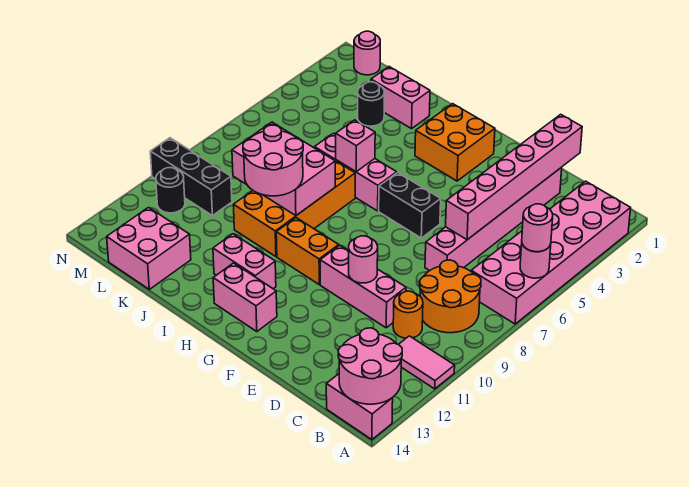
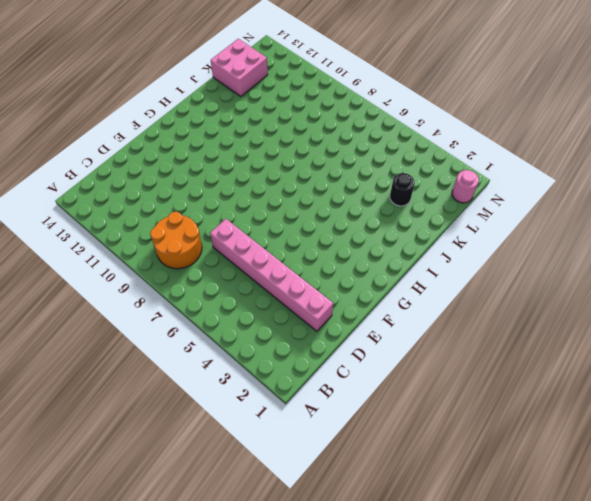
none -> pink brick A2:B7 level 1
none -> pink tile A11:B11 level 1
none -> pink brick A14:B14 level 1

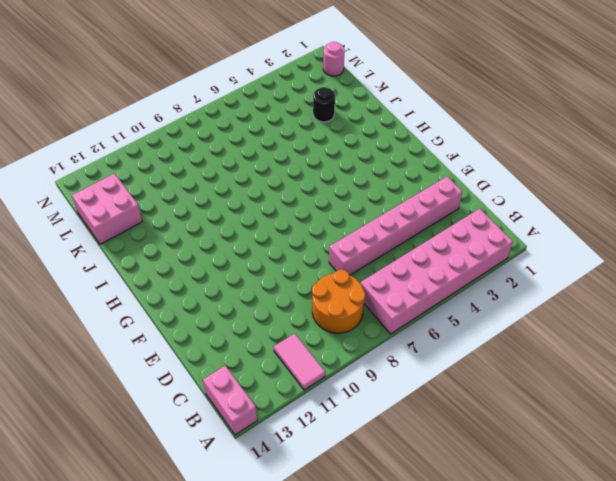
none -> orange round brick C10 level 1
none -> pink brick D10:F10 level 1
none -> black brick F6:G6 level 1

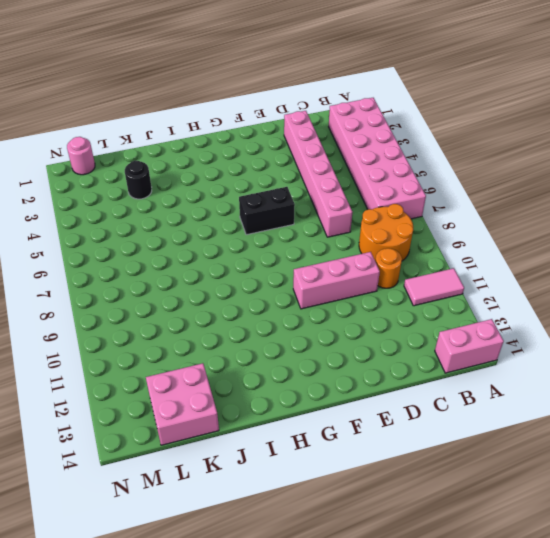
none -> orange brick G2:H3 level 1
none -> orange brick G10:H10 level 1
none -> pink brick G13:H13 level 1

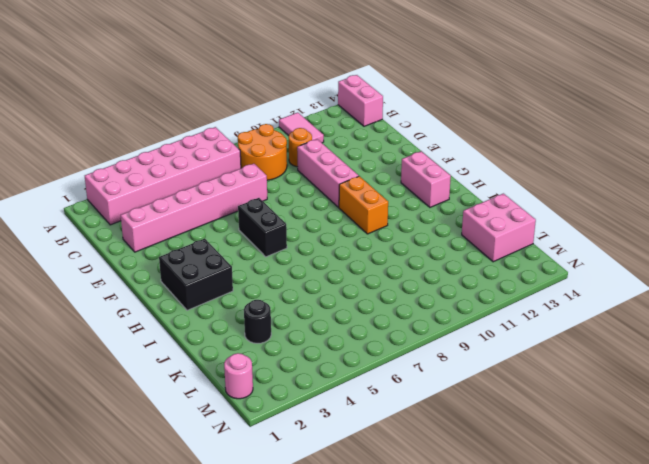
black brick G2:H3 level 1 -> orange brick G2:H3 level 1
none -> pink brick H6:J6 level 1
none -> pink brick H12:I12 level 1
none -> orange brick I7:J10 level 1

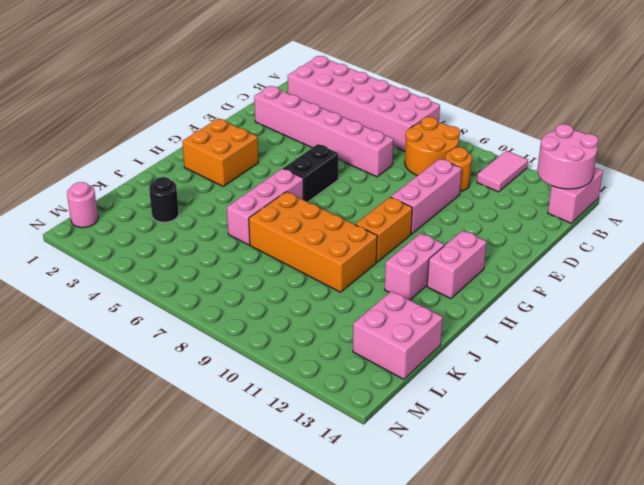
none -> pink brick J2:K2 level 1
none -> black brick L10:N10 level 1
none -> black round brick M11 level 1

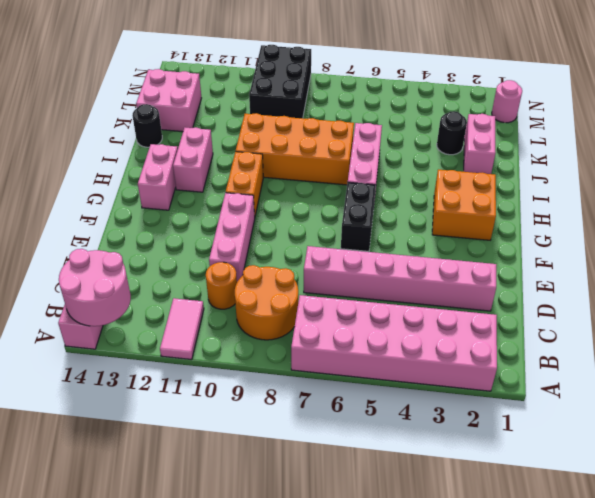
black round brick J14 level 1 -> black round brick M11 level 1
black brick L9:N10 level 1 -> black brick L10:N10 level 1
none -> pink round brick A6 level 2
none -> pink brick D1:D6 level 2
none -> pink round brick E10 level 2

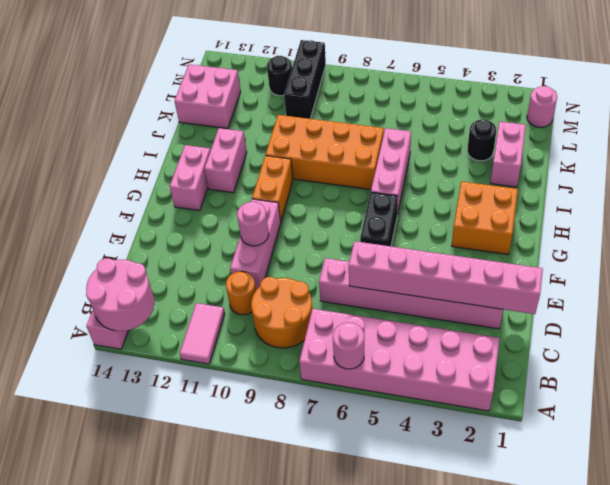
none -> pink brick I6 level 2
none -> pink brick I8:K9 level 2
none -> pink round brick A6 level 3

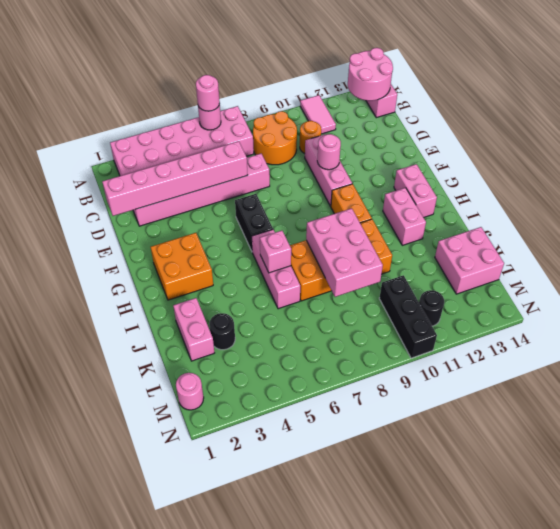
none -> pink round brick I9:J10 level 3

